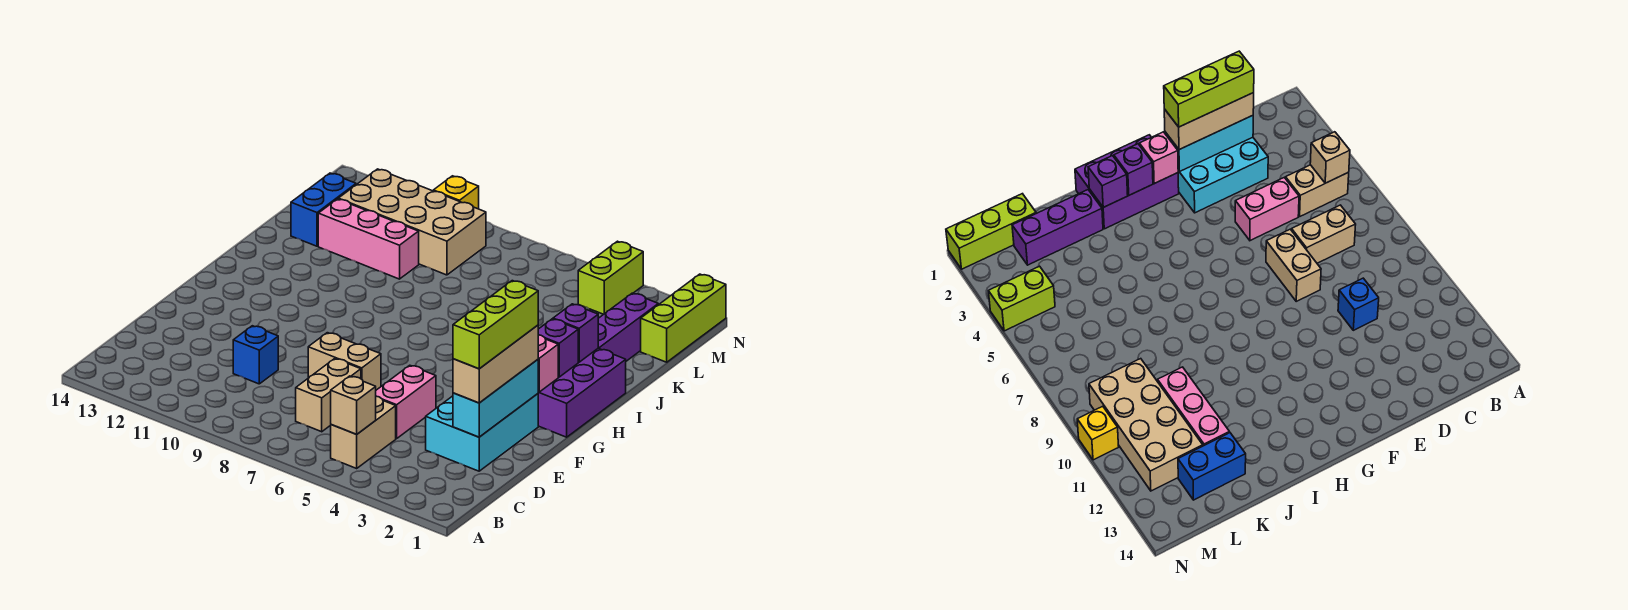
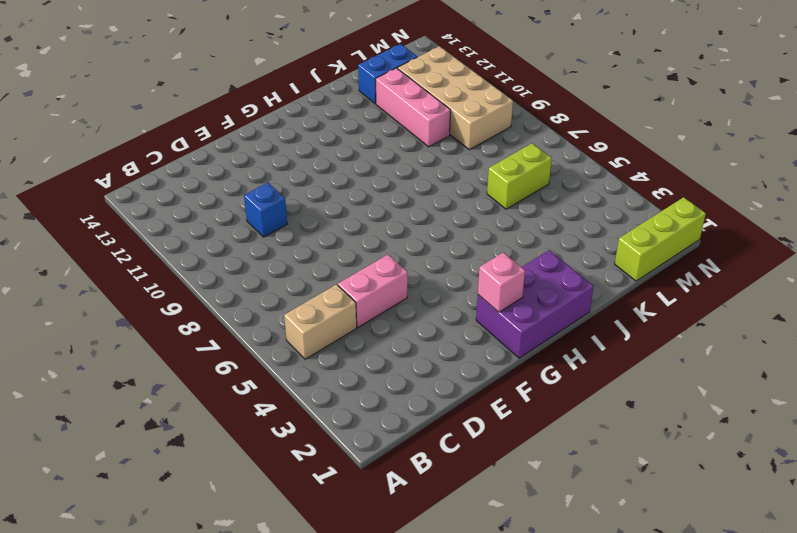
lime brick K6:L6 level 1 -> lime brick M4:N4 level 1
none -> tan brick C7:D7 level 1
none -> cyan brick D2:F3 level 1
none -> tan brick E7:E8 level 1

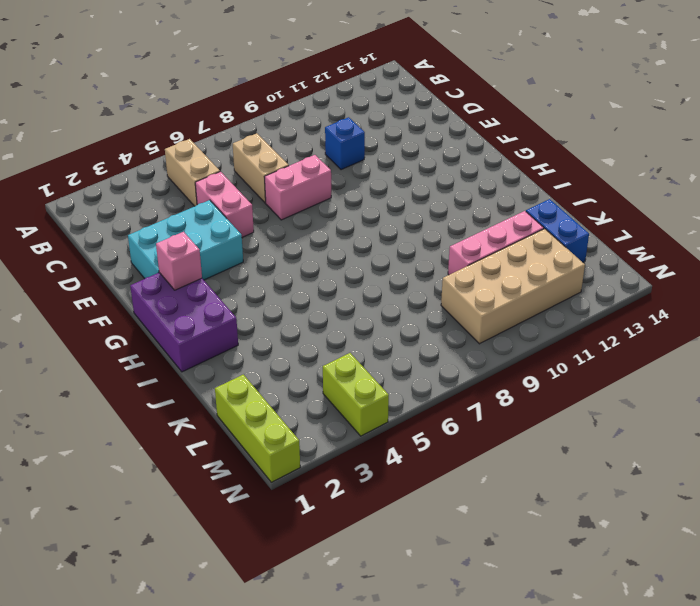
cyan brick E2:F4 level 1 -> cyan brick D2:F3 level 1
pink brick E7:E8 level 1 -> tan brick E7:E8 level 1
none -> purple brick J2:L2 level 1
none -> yellow brick N10 level 1
none -> tan brick B5 level 2

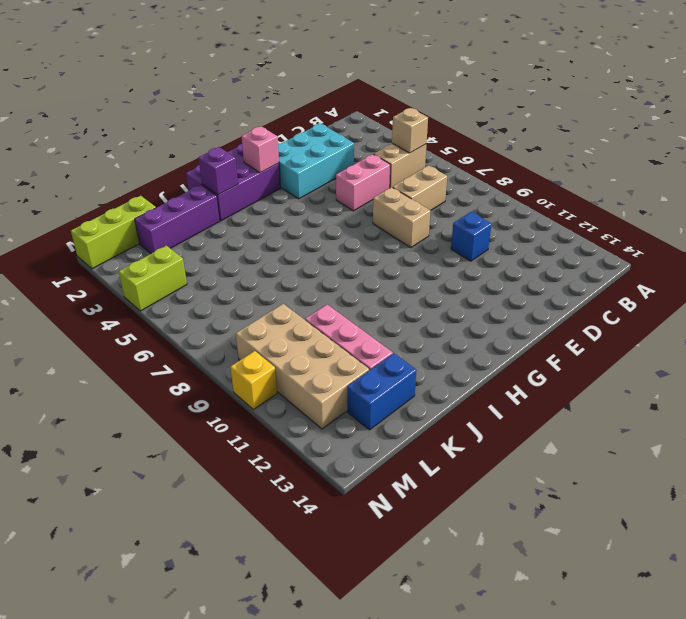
none -> cyan brick D2:F2 level 2
none -> purple brick H2 level 2
none -> tan brick D2:F2 level 3

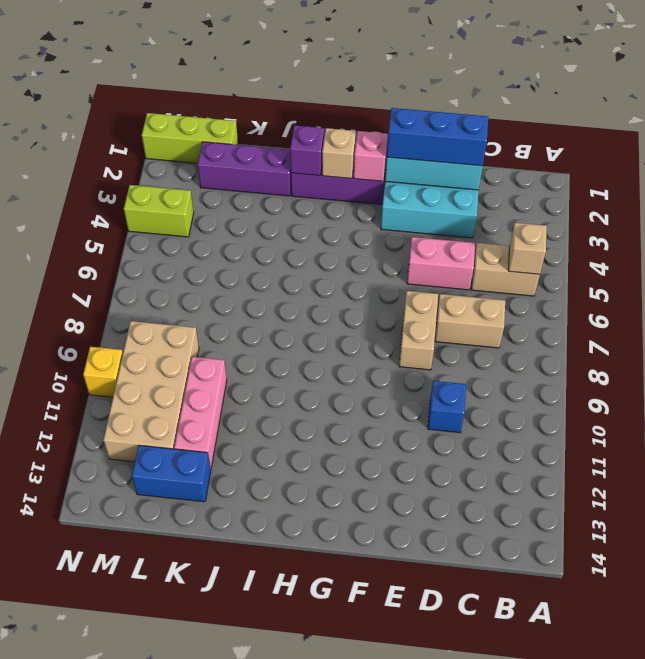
blue brick D2:F2 level 3 -> tan brick D2:F2 level 3
tan brick H2 level 2 -> purple brick H2 level 2
none -> lime brick D2:F2 level 4

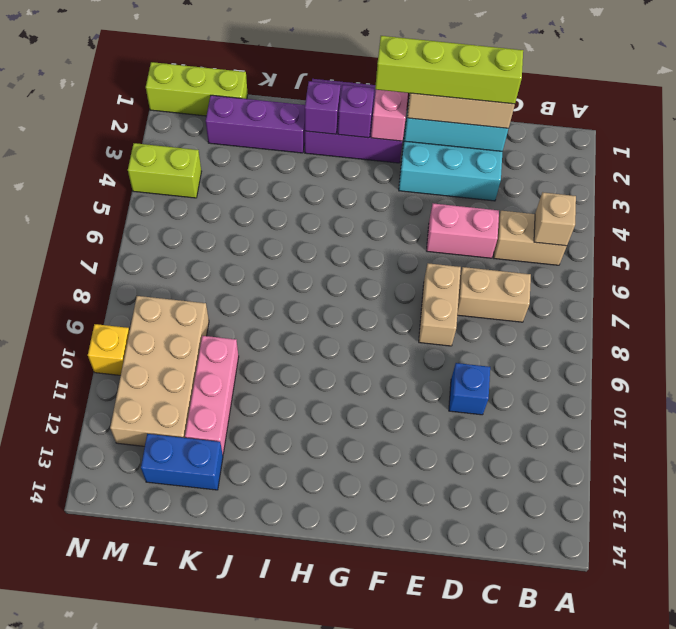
lime brick D2:G2 level 4 -> lime brick D2:F2 level 4

